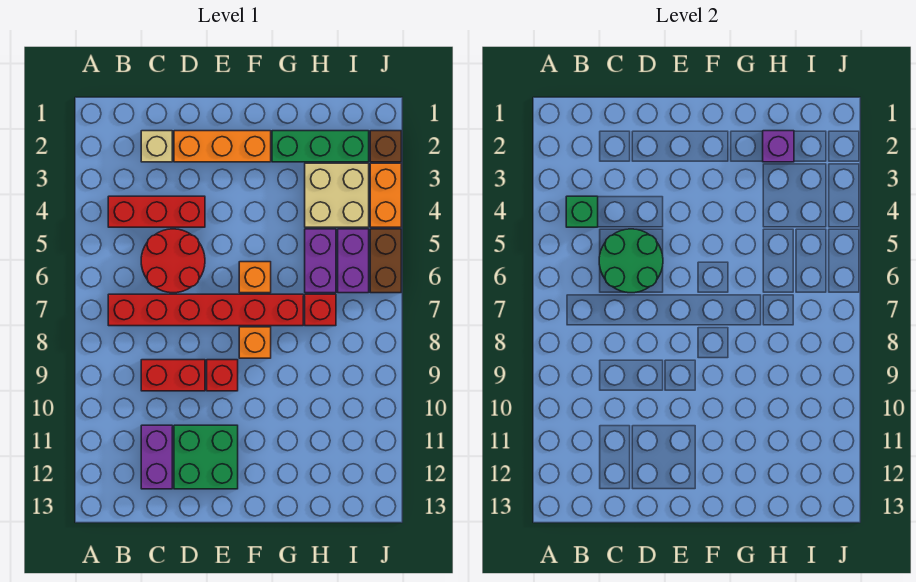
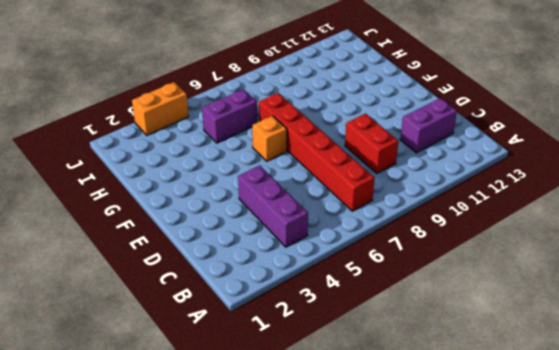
purple brick B4:D4 level 1 -> red brick B4:D4 level 1
none -> tan brick C2 level 1
none -> red round brick C5:D6 level 1
none -> orange brick D2:F2 level 1

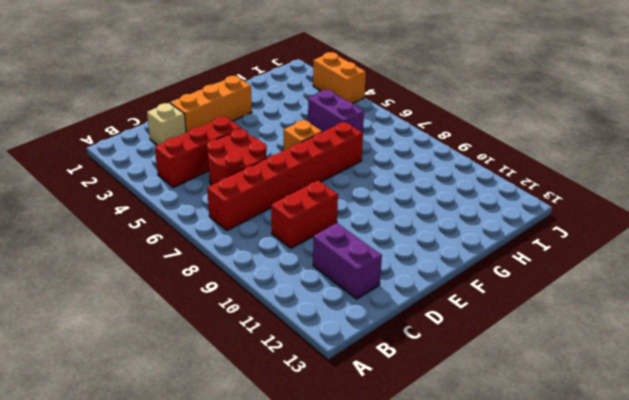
none -> green brick D11:E12 level 1
none -> red brick E9 level 1
none -> orange brick F8 level 1

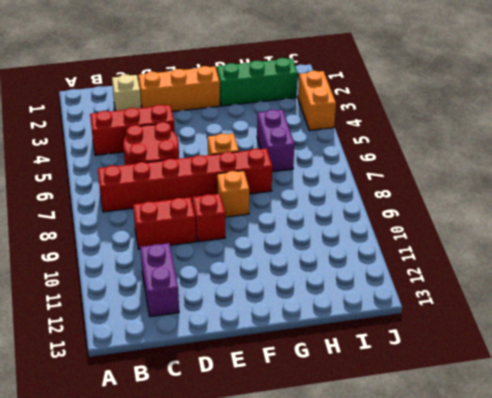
none -> green brick D11:E12 level 1
none -> tan brick H3:I4 level 1
none -> red brick H7 level 1

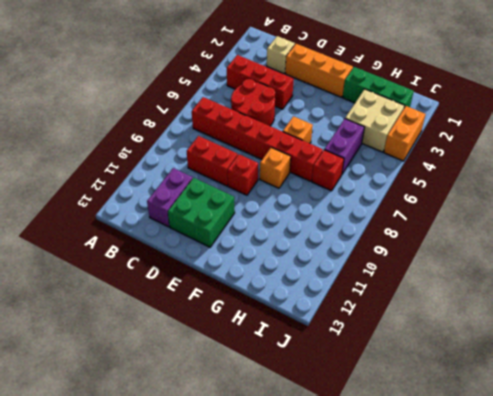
none -> purple brick I5:I6 level 1
none -> brown brick J2 level 1
none -> brown brick J5:J6 level 1

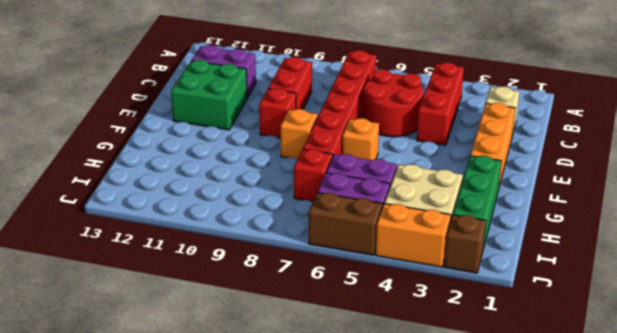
none -> green brick B4 level 2
none -> green round brick C5:D6 level 2
none -> purple brick H2 level 2

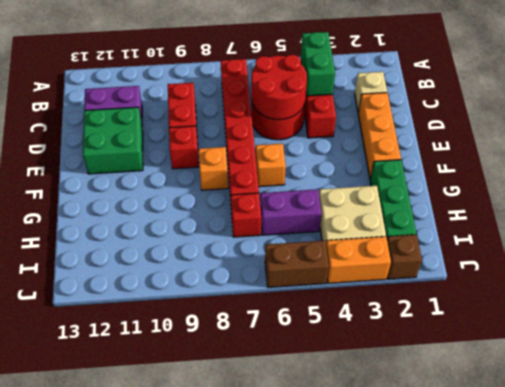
green brick B4:C4 level 2 -> green brick B4 level 2
red round brick C5:D6 level 2 -> green round brick C5:D6 level 2
none -> purple brick I5:I6 level 1
none -> purple brick H2 level 2

